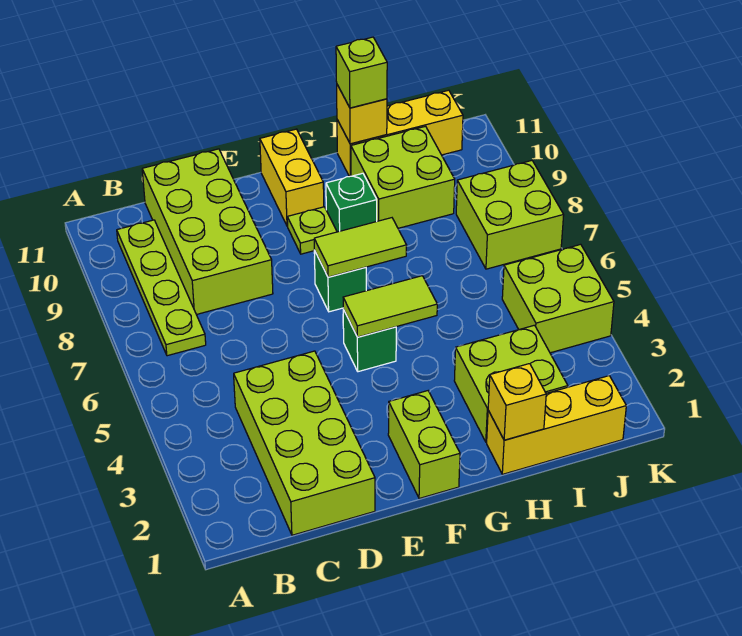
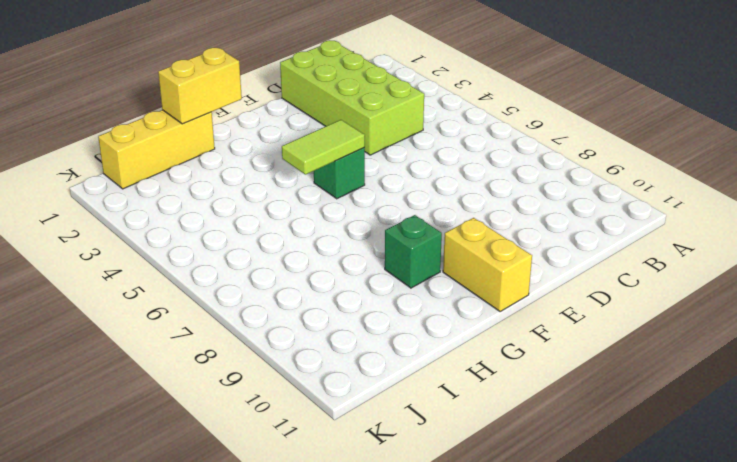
yellow brick G1:H1 level 2 -> yellow brick H1 level 2
none -> lime plate B7:B10 level 1
none -> lime brick C8:D11 level 1
none -> lime brick F1:F2 level 1

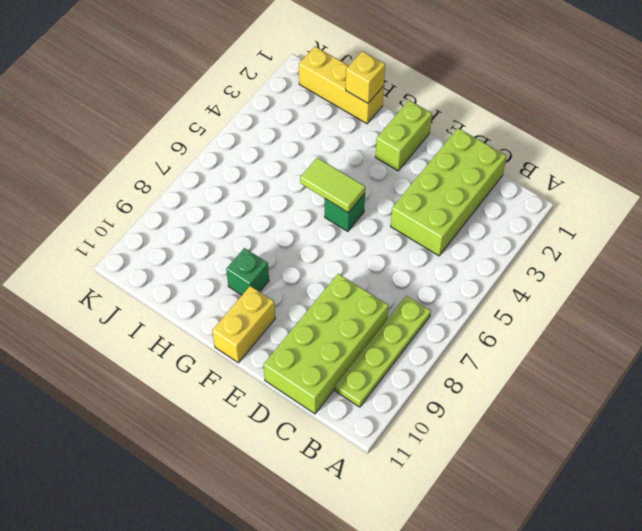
none -> green brick F7 level 1
none -> lime plate F9 level 1
none -> lime brick H2:I3 level 1

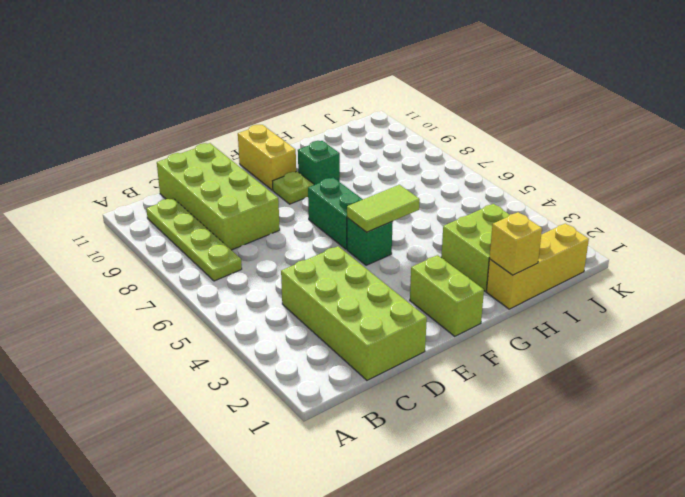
green brick F6:F7 level 1 -> green brick F7 level 1
none -> lime brick H9:I10 level 1
none -> yellow brick H11:J11 level 1
none -> lime brick J4:K5 level 1

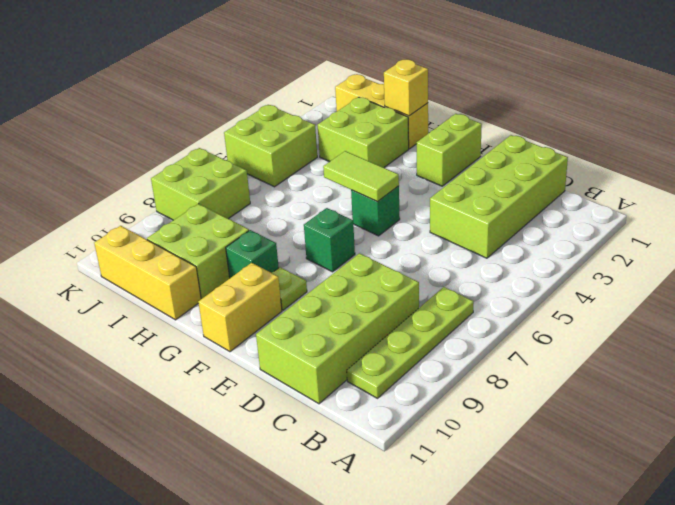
none -> lime tile F7:G7 level 2
none -> yellow brick H11 level 2
none -> lime brick H11 level 3

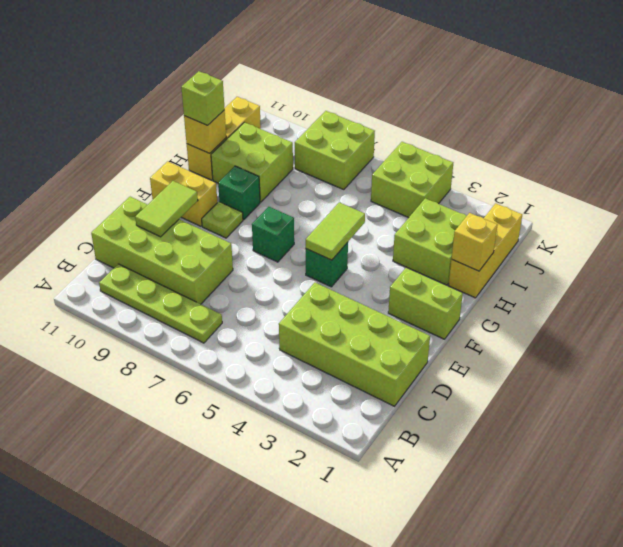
lime tile D10:E10 level 2 -> lime tile F7:G7 level 2

